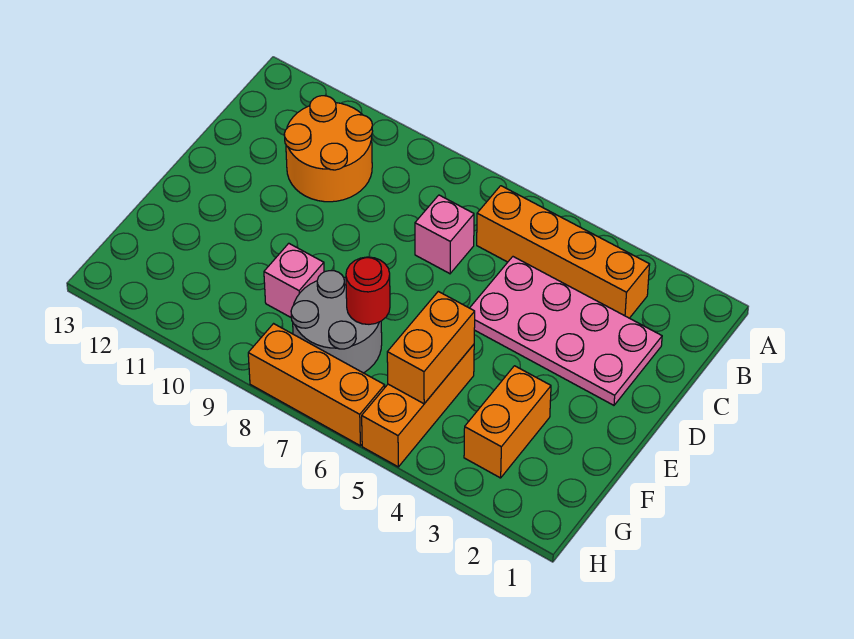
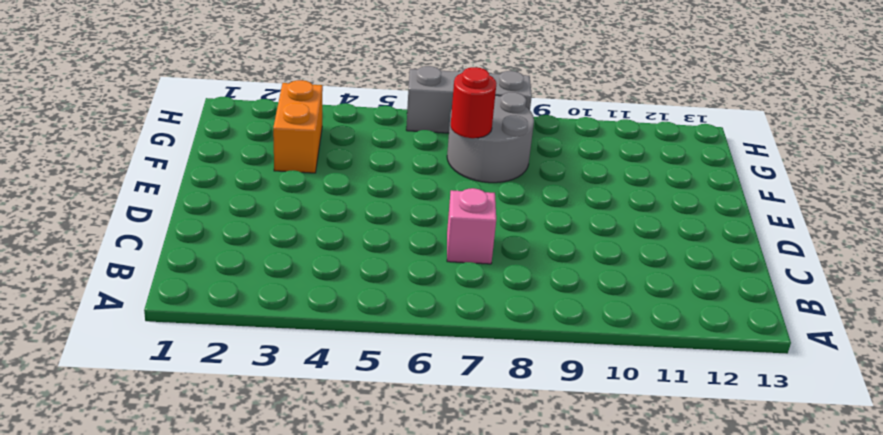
grey brick H6:H8 level 1 -> orange brick H6:H8 level 1
none -> orange brick B3:B6 level 1
none -> orange round brick B10:C11 level 1

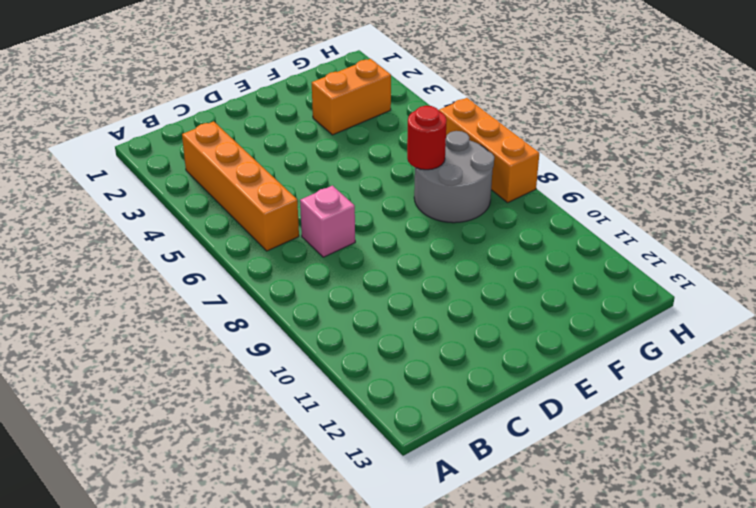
none -> orange round brick B10:C11 level 1
none -> pink plate C2:D5 level 1

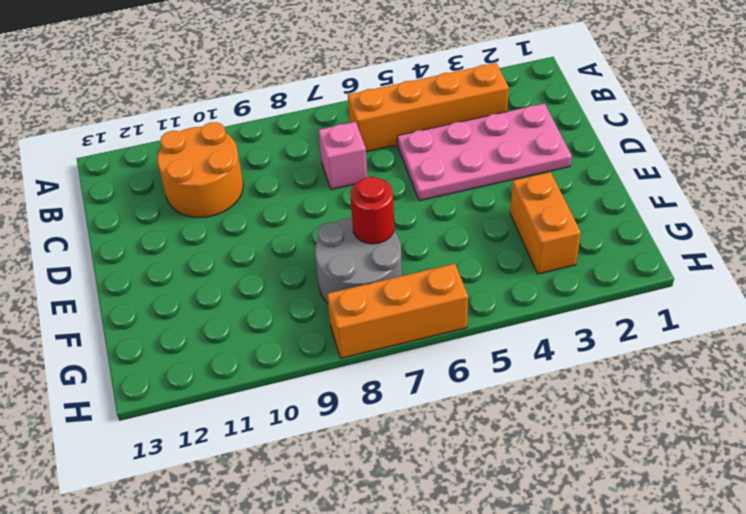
none -> orange brick F5:H5 level 1
none -> pink brick F9 level 1

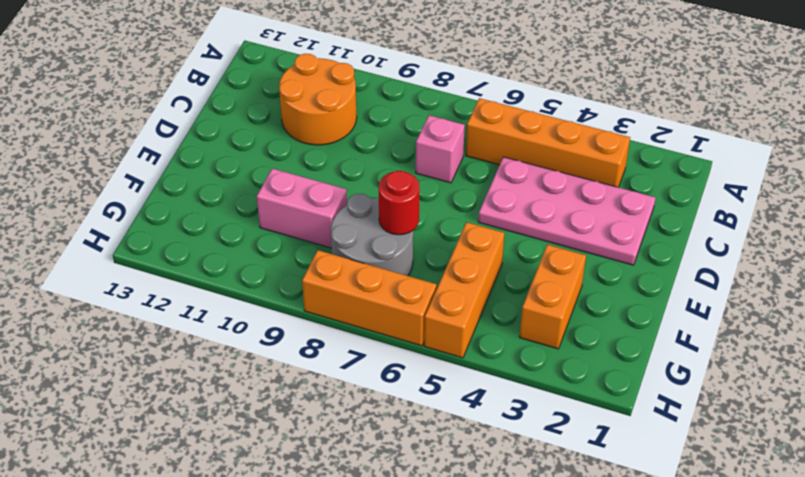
pink brick F9:F10 level 1 -> pink brick F9 level 1
none -> orange brick F5:G5 level 2

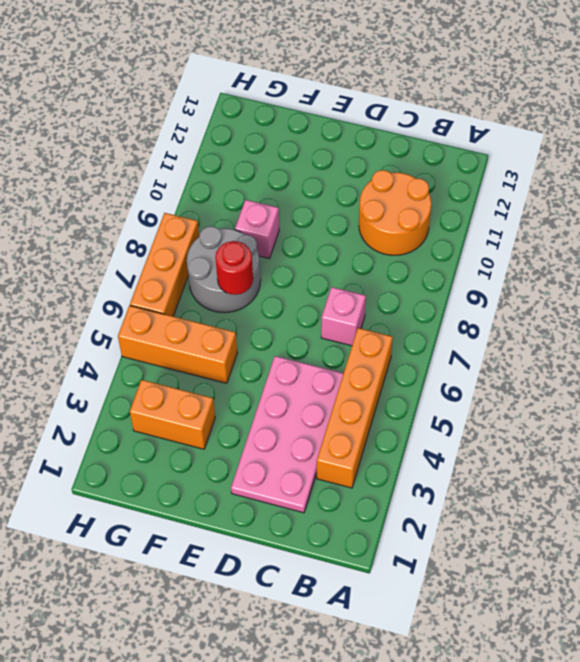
none -> orange brick F5:G5 level 2

